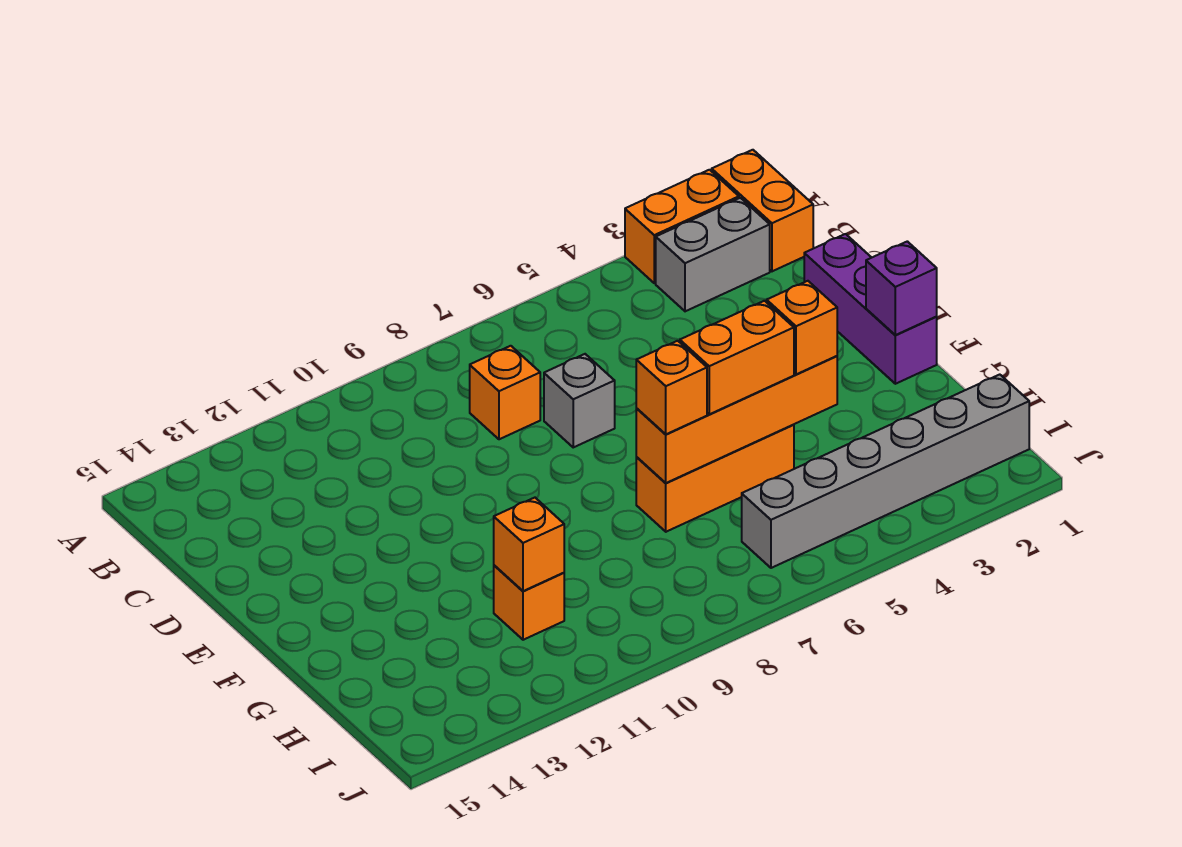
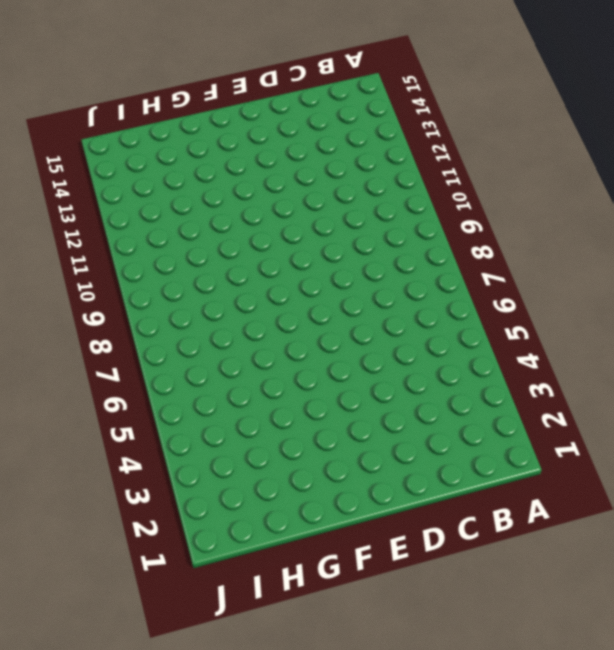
none -> orange brick A1:B1 level 1
none -> orange brick A2:A3 level 1
none -> grey brick B2:B3 level 1

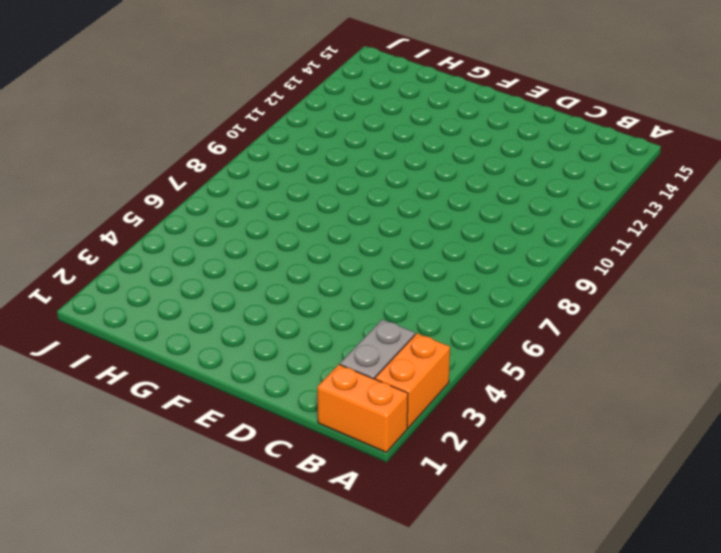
none -> orange brick C8 level 1
none -> purple brick D1:F1 level 1
none -> grey brick D7 level 1

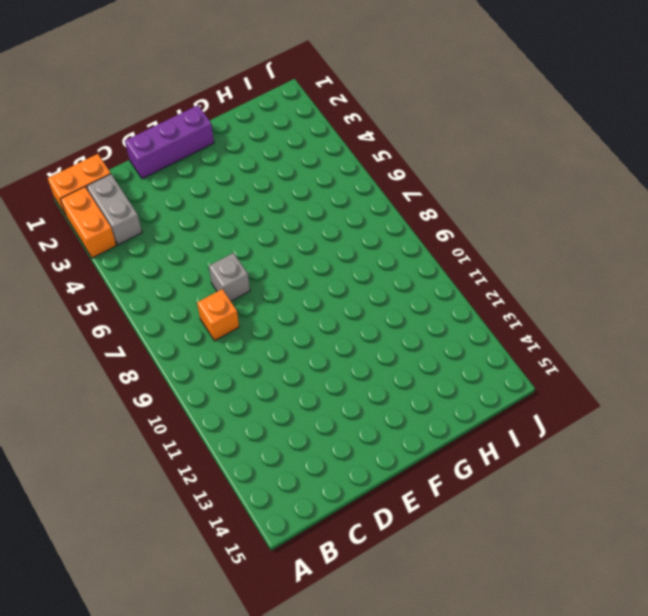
none -> orange brick G5:G7 level 1
none -> orange brick H11 level 1
none -> grey brick I1:I6 level 1

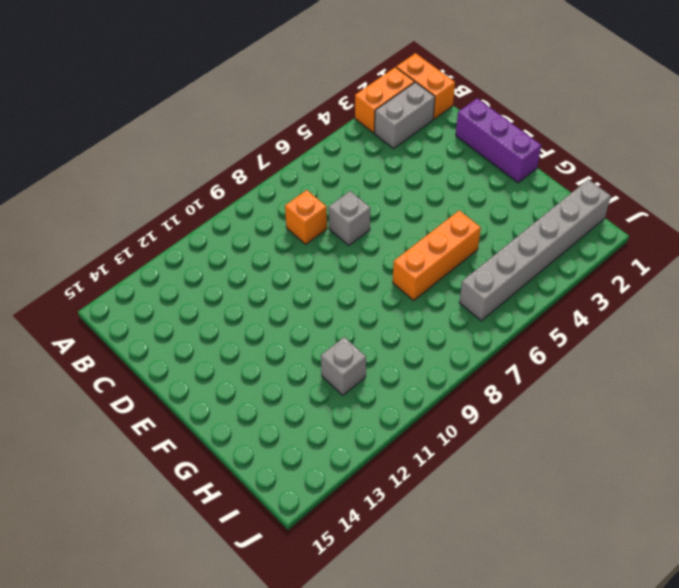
grey brick H11 level 1 -> orange brick H11 level 1
none -> purple brick F1 level 2
none -> orange brick G4:G7 level 2
none -> orange brick H11 level 2

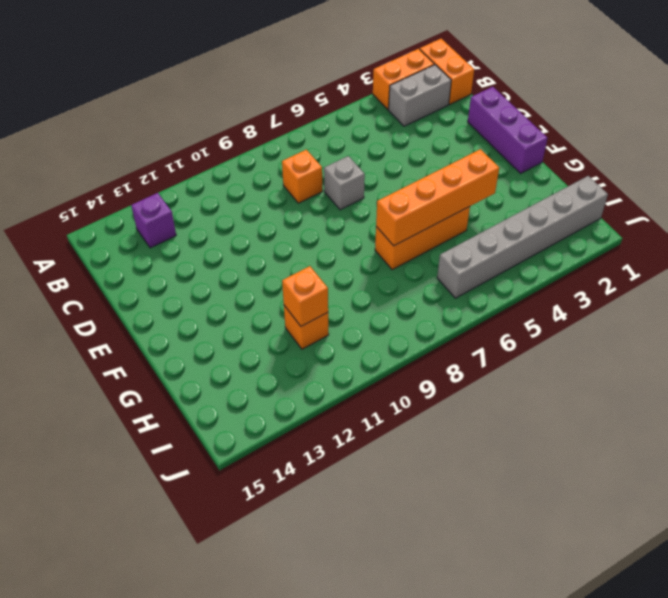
purple brick B13 level 1 -> purple brick F1 level 2
none -> orange brick G4 level 3
none -> orange brick G5:G6 level 3
none -> orange brick G7 level 3

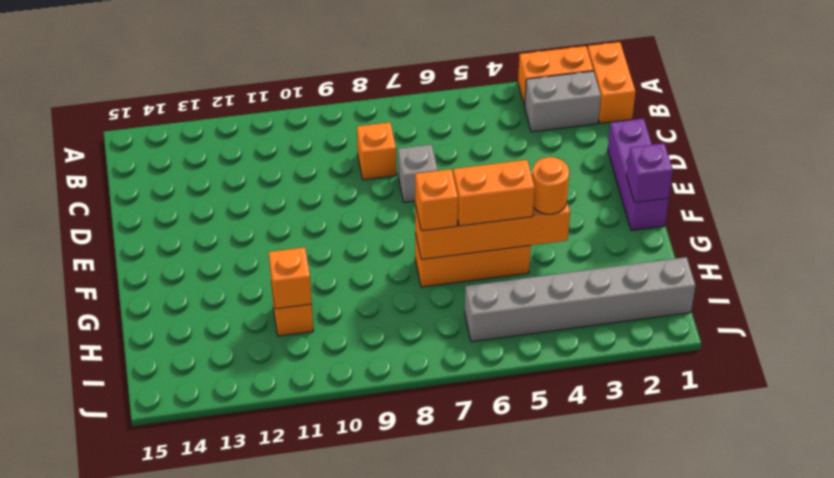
orange round brick G4 level 3 -> orange brick G4 level 3

